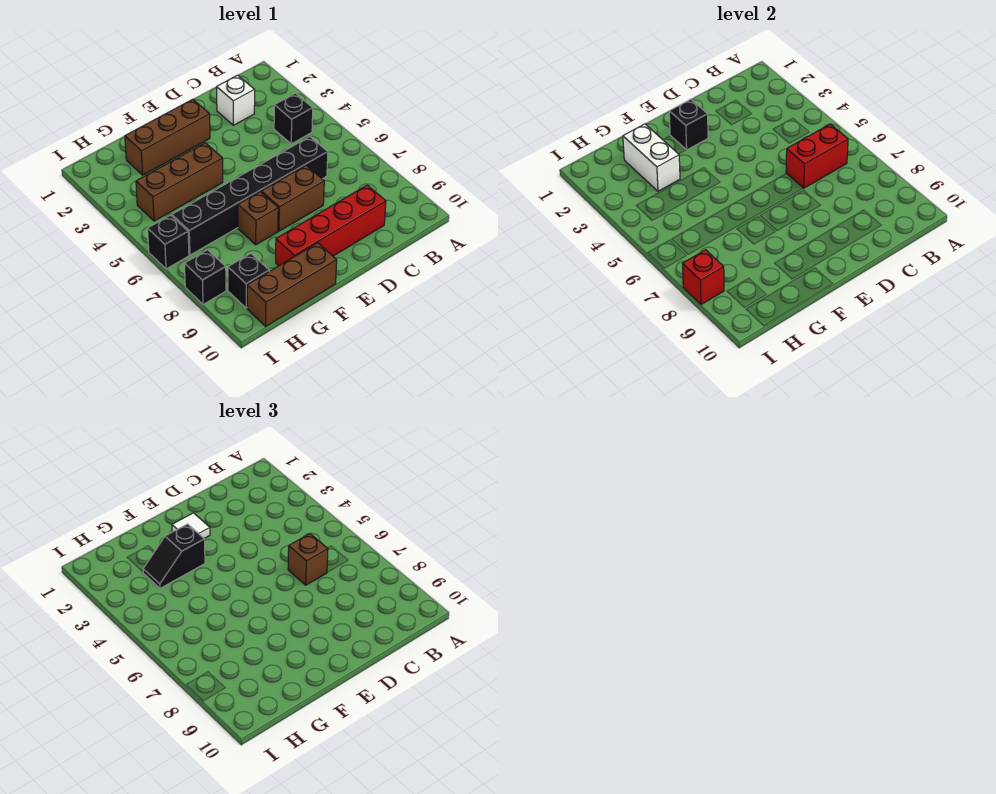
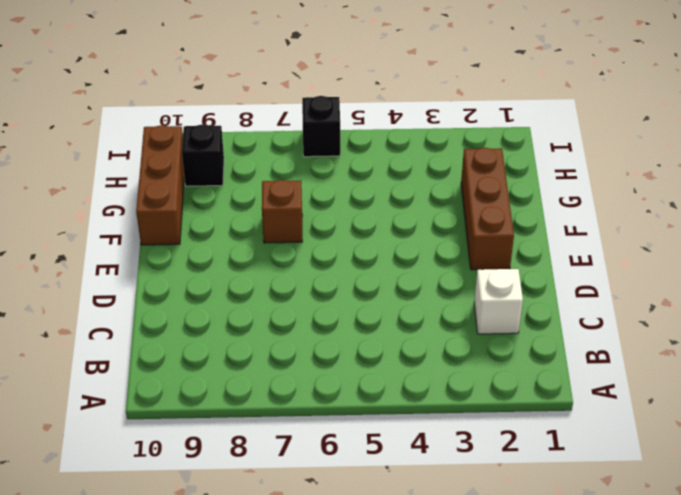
none -> black brick B4 level 1
none -> black brick C6:H6 level 1
none -> red brick C9:F9 level 1

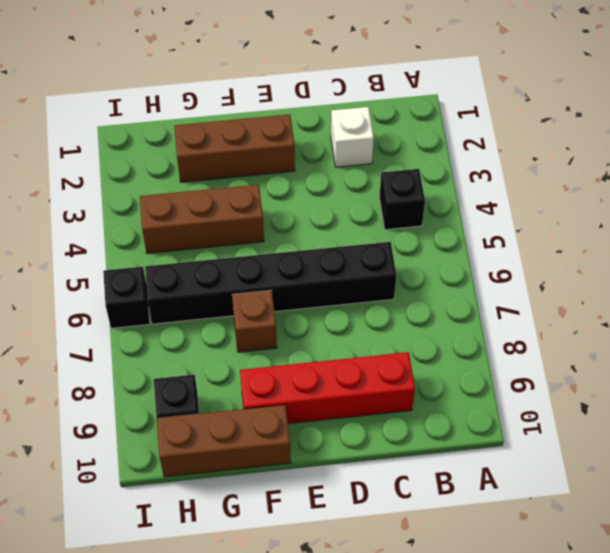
none -> brown brick D7:E7 level 1
none -> black brick I8 level 1
none -> red brick B6:C6 level 2

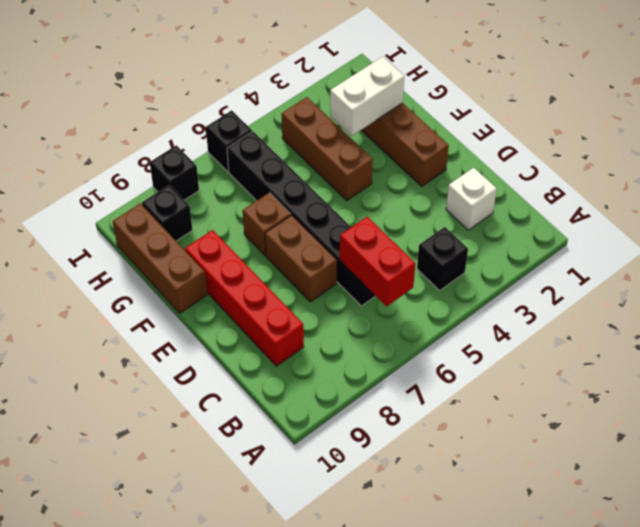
none -> black brick E2 level 2
none -> red brick I8 level 2
none -> brown brick C6 level 3

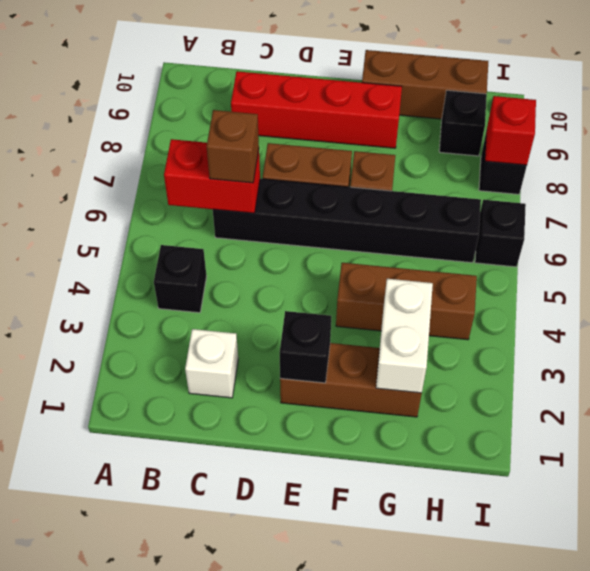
none -> white tile E2 level 3
none -> black slope F3:G3 level 3 top F

